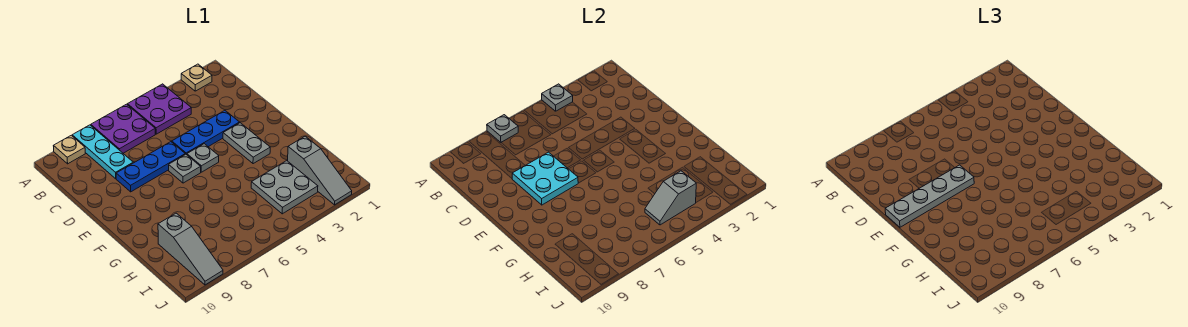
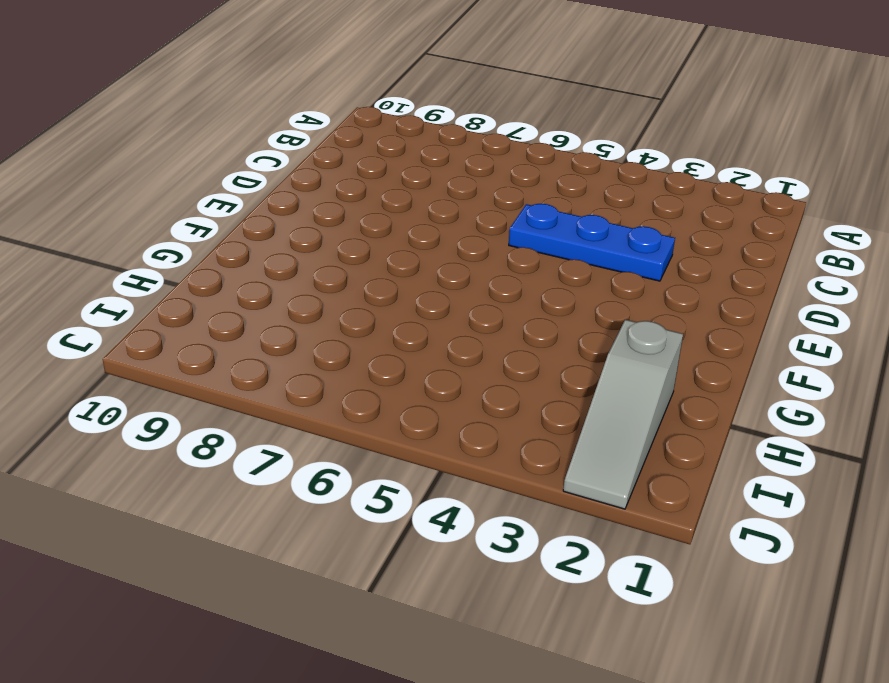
none -> tan plate A2 level 1
none -> purple plate A4:B5 level 1
none -> purple plate A6:B7 level 1

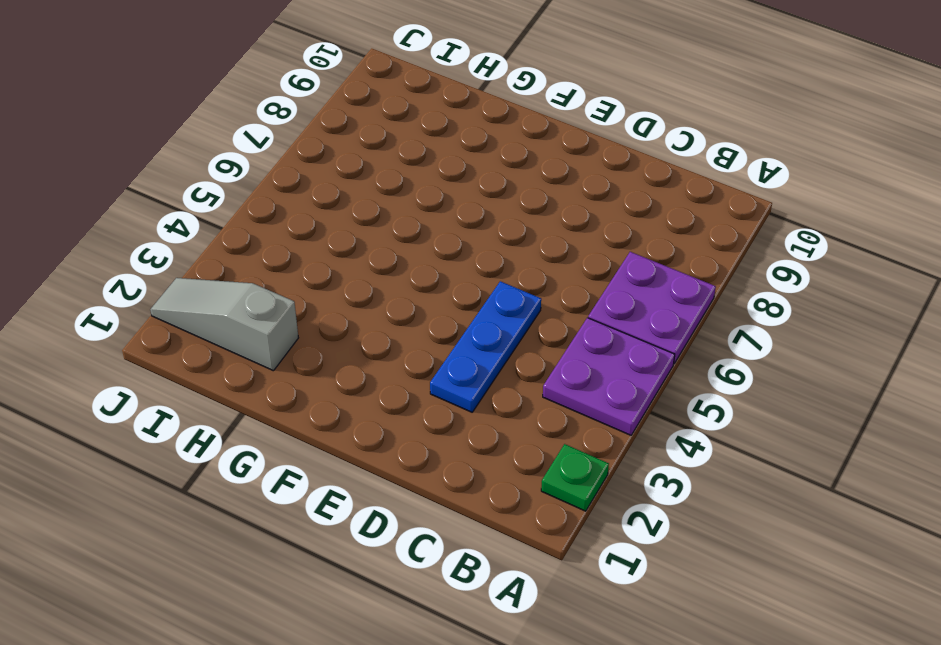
green plate A2 level 1 -> tan plate A2 level 1
none -> cyan plate A8:C8 level 1
none -> tan plate A9 level 1
none -> blue plate D6:D8 level 1

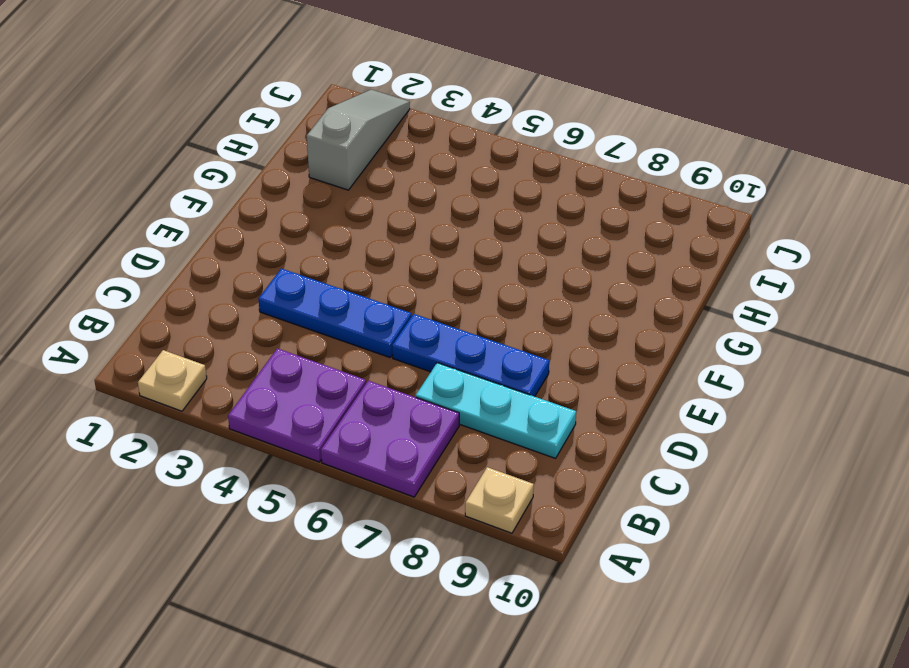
cyan plate C7:C9 level 1 -> cyan plate A8:C8 level 1
none -> grey plate E3:F3 level 1
none -> grey plate E5 level 1
none -> grey plate E6 level 1

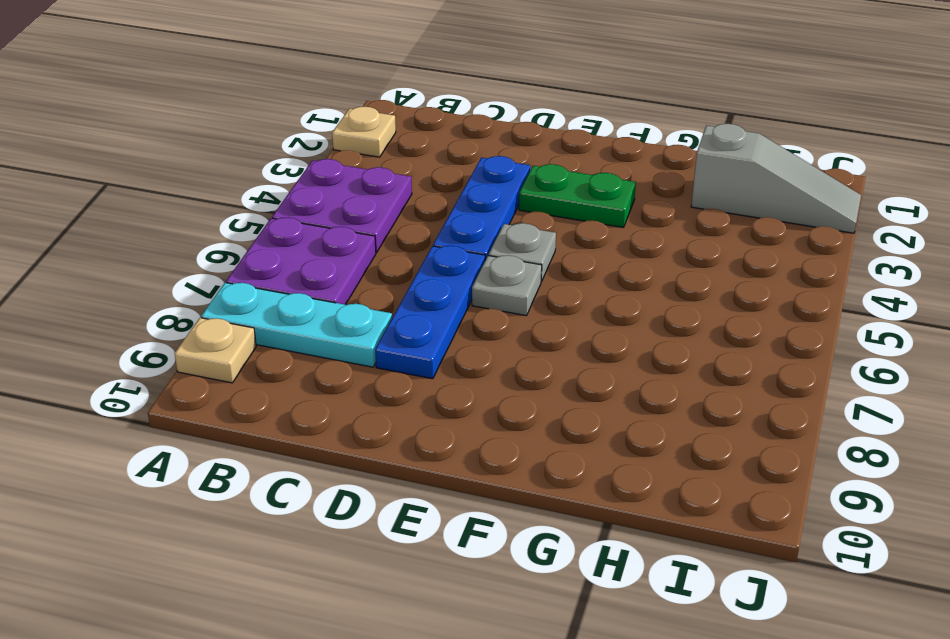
green plate E3:F3 level 1 -> grey plate E3:F3 level 1
none -> grey plate H3:I4 level 1
none -> grey slope H9:J9 level 1 top H
none -> grey plate A4 level 2

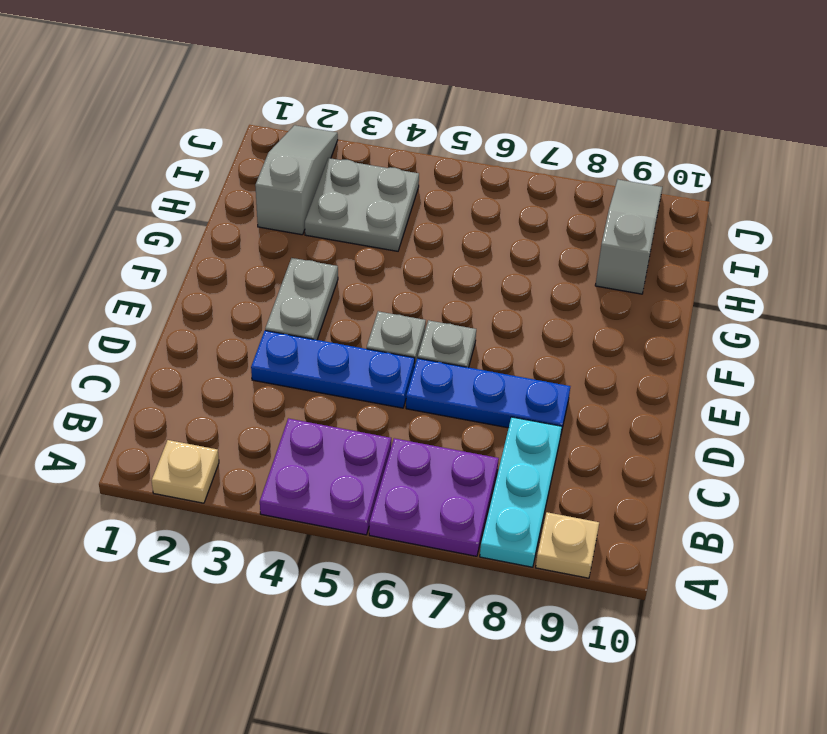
none -> grey plate A4 level 2
none -> grey plate A7 level 2
none -> cyan plate D7:E8 level 2

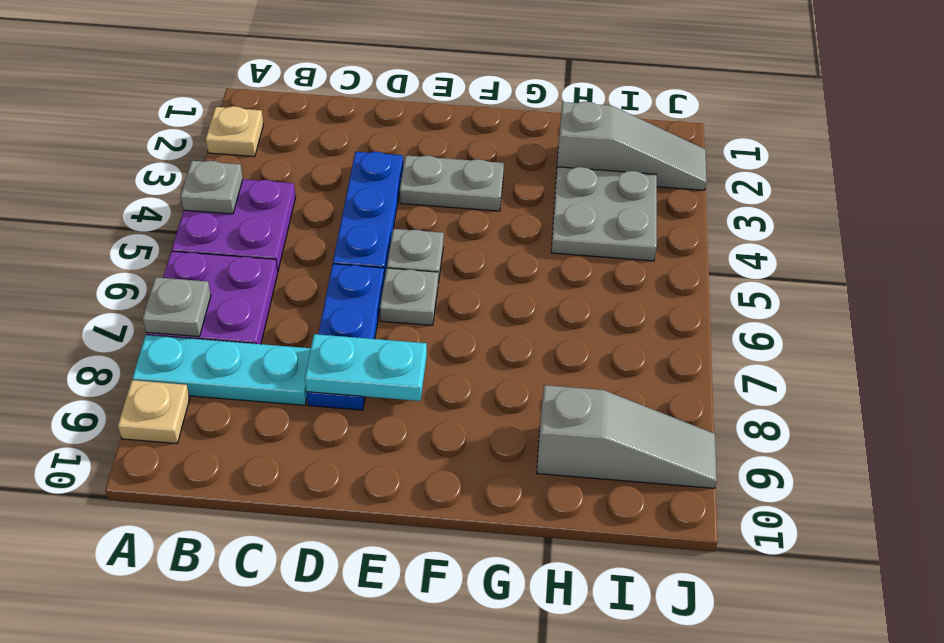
cyan plate D8:E8 level 2 -> cyan plate D7:E8 level 2
none -> grey slope I4:I5 level 2 top 4
none -> grey plate E7:E10 level 3

